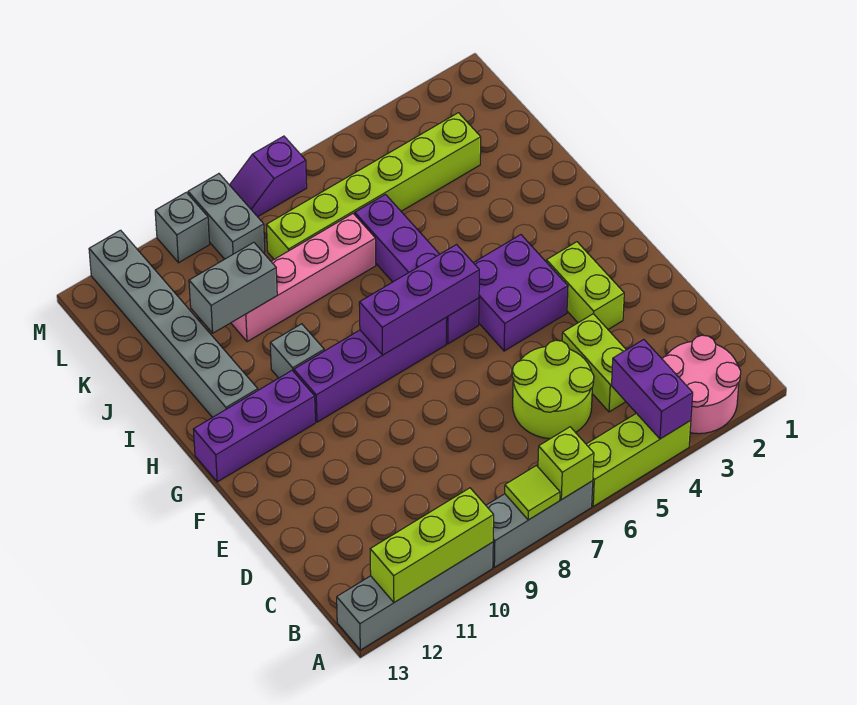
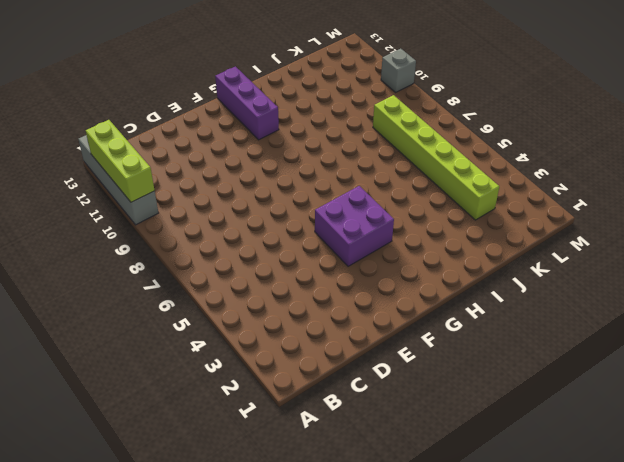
none -> pink round brick A2:B3 level 1
none -> lime brick A4:A6 level 1
none -> grey brick A7:A9 level 1

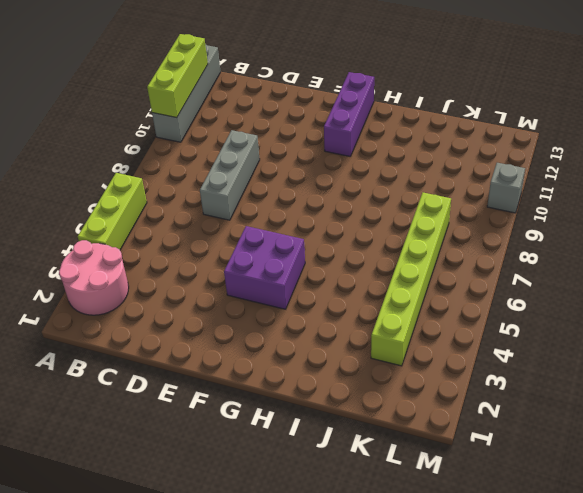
grey brick D7:D9 level 1 -> grey brick A7:A9 level 1
none -> lime brick C4:D4 level 1
none -> lime round brick C5:D6 level 1
none -> lime brick E3:F3 level 1

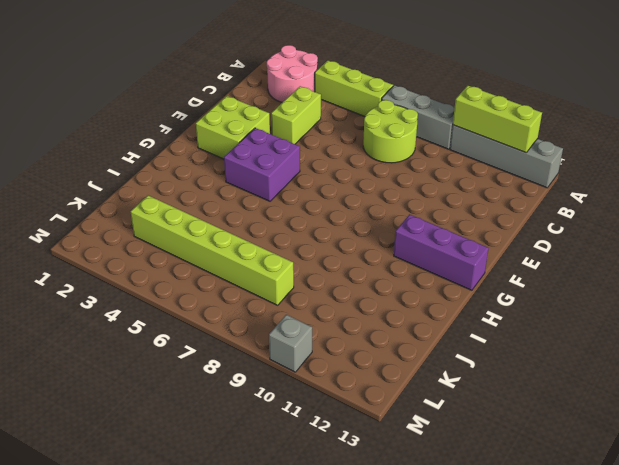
lime round brick B7:C8 level 1 -> lime round brick C5:D6 level 1
lime brick E2:F3 level 1 -> lime brick E3:F3 level 1
none -> purple brick G6:J6 level 1
none -> purple brick G7:G10 level 1
none -> grey brick H10 level 1

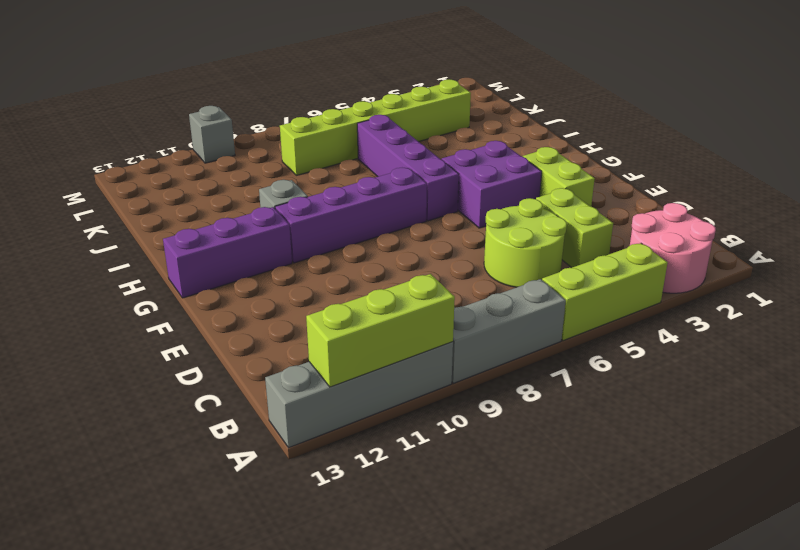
none -> grey brick H12:M12 level 1
none -> pink brick J7:J10 level 1
none -> grey brick L9:M9 level 1

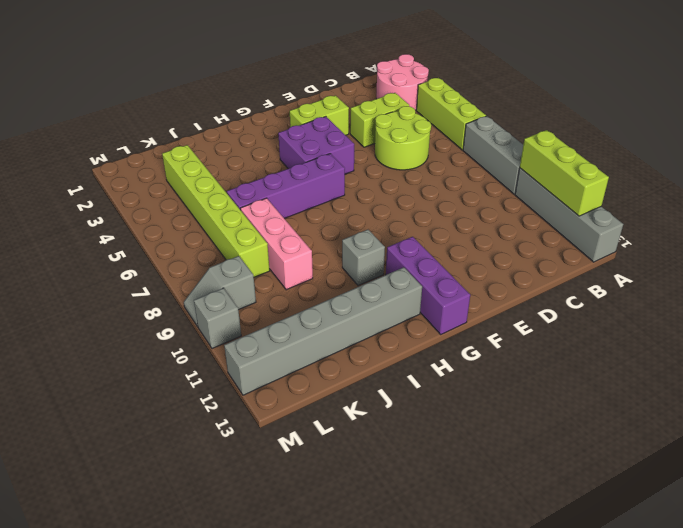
pink brick J7:J9 level 1 -> pink brick J7:J10 level 1
grey slope L9:M9 level 1 top L -> grey brick L9:M9 level 1
none -> purple brick G7:G10 level 1
none -> purple slope M7:M8 level 1 top 7
none -> purple brick A4:B4 level 2

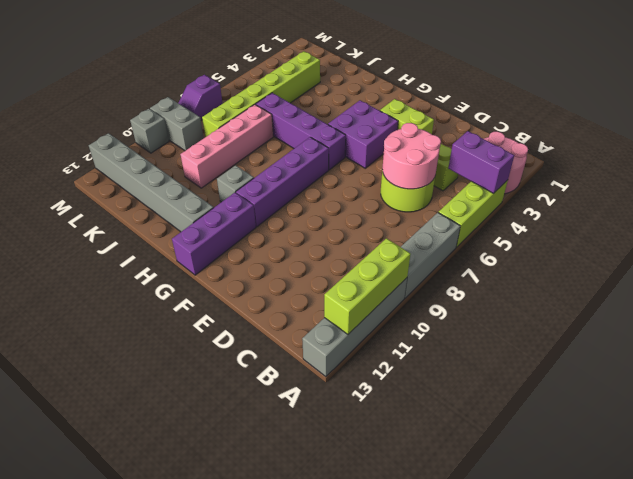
pink round brick C5:D6 level 2 -> none
none -> lime brick A7 level 2
none -> lime tile A8 level 2
none -> purple brick G6:G8 level 2

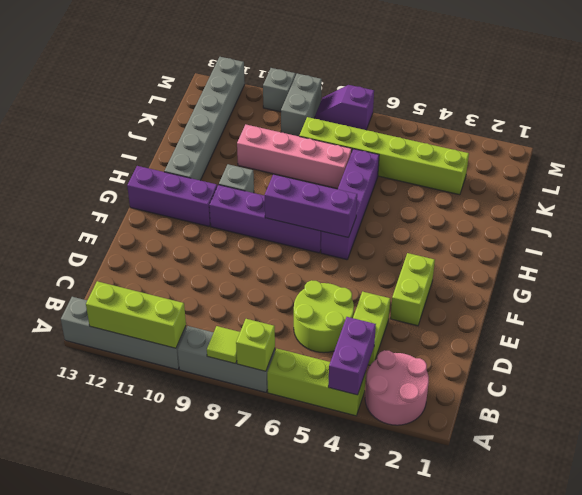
none -> purple brick F4:G5 level 1
none -> grey brick J10:J11 level 2

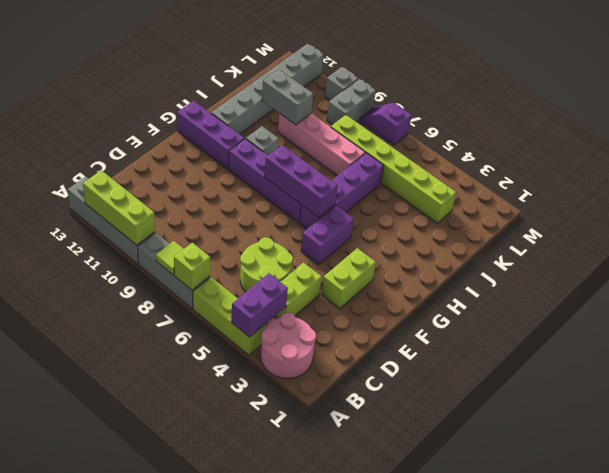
purple brick F5:G5 level 1 -> purple brick F4:G5 level 1

